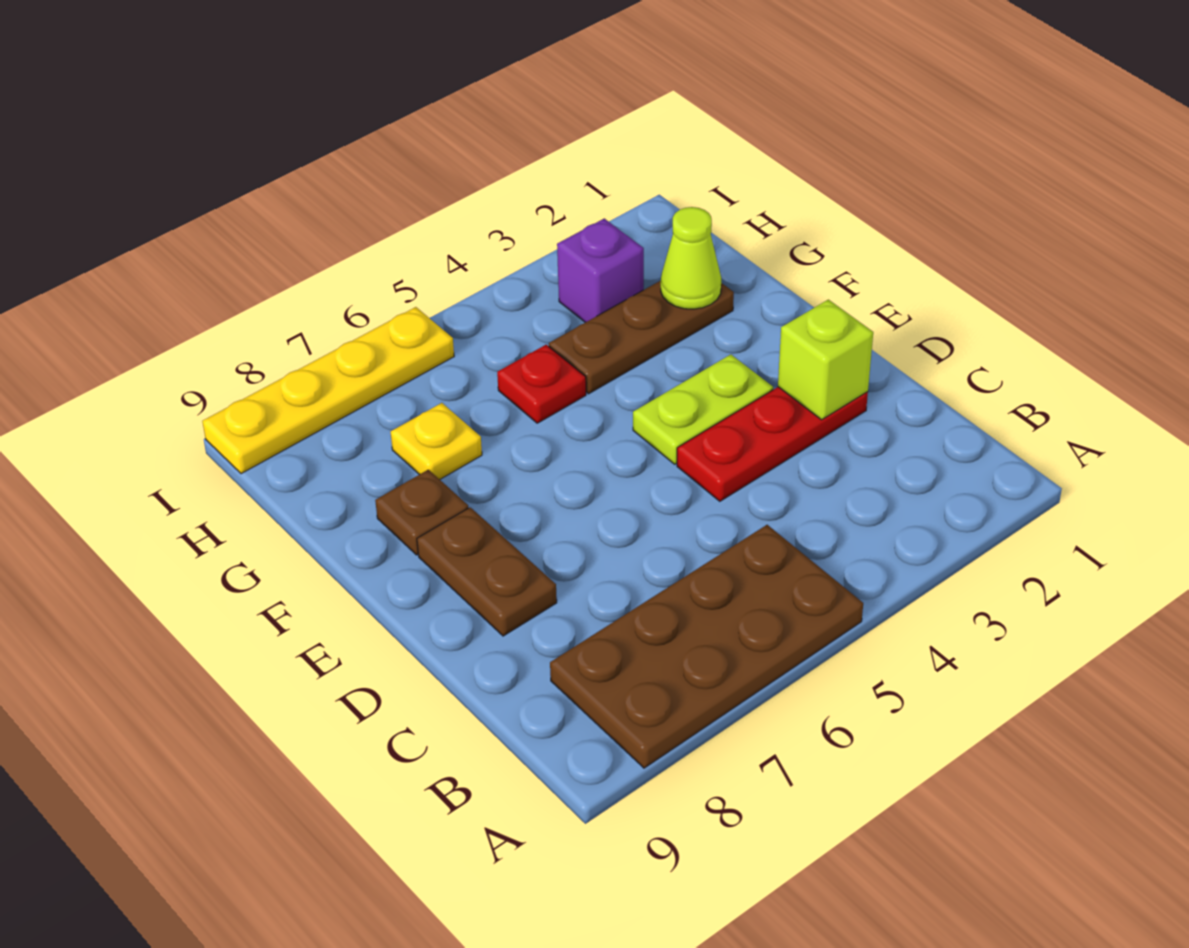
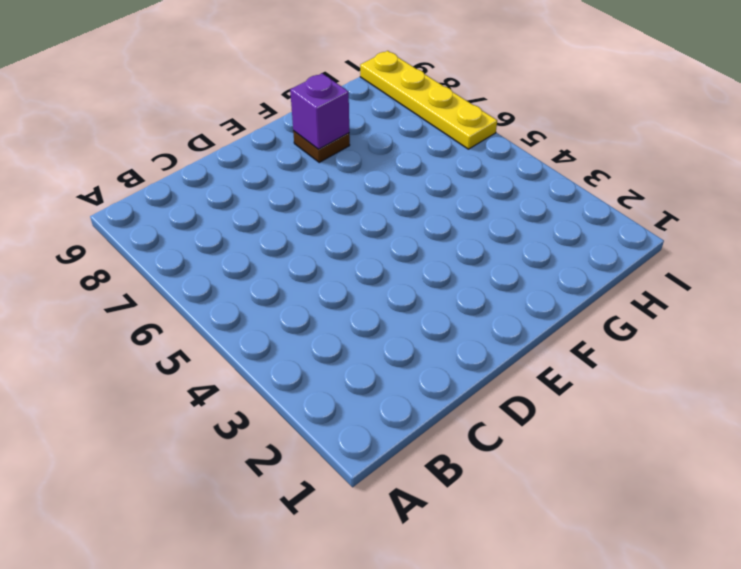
purple brick F8 level 2 -> purple brick H3 level 1
none -> brown plate A5:B8 level 1
none -> red plate D2:D4 level 1
none -> brown plate D8:E8 level 1

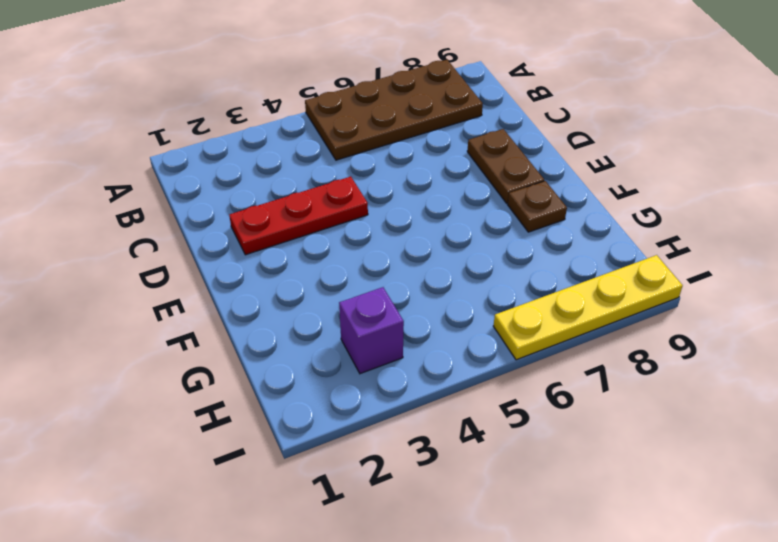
none -> lime plate E3:E4 level 1
none -> brown plate G2:G4 level 1
none -> red plate G5 level 1

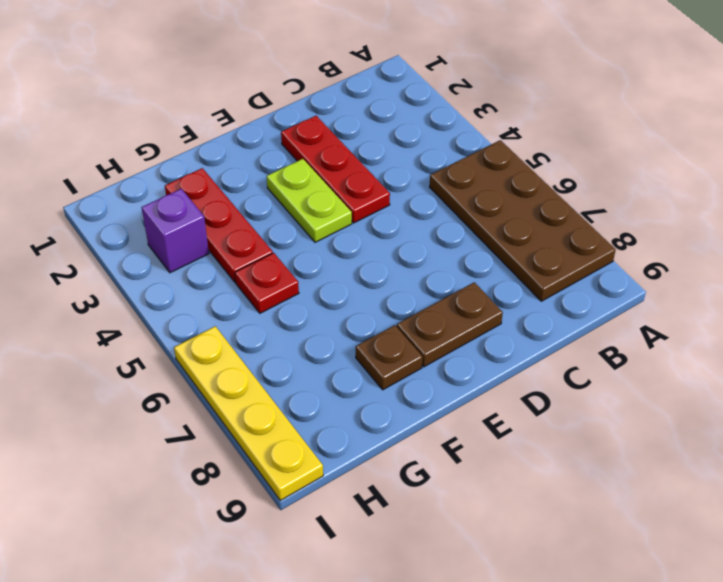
red plate G2:G4 level 1 -> brown plate G2:G4 level 1
none -> yellow plate G7 level 1
none -> lime brick D2 level 2
none -> lime cone G2 level 2

